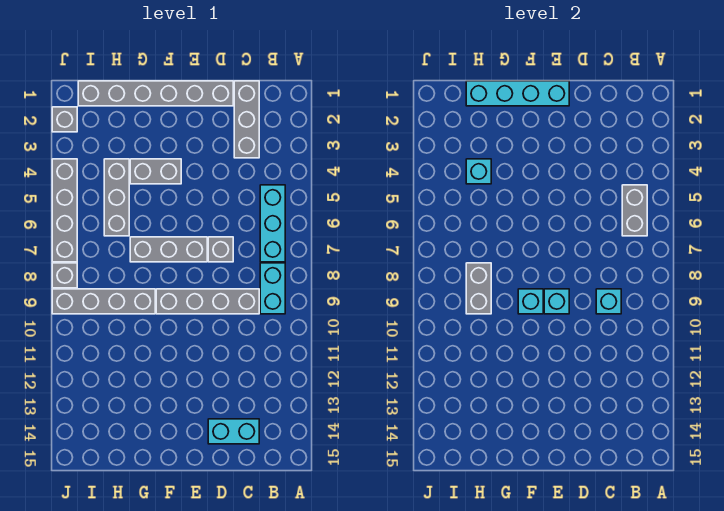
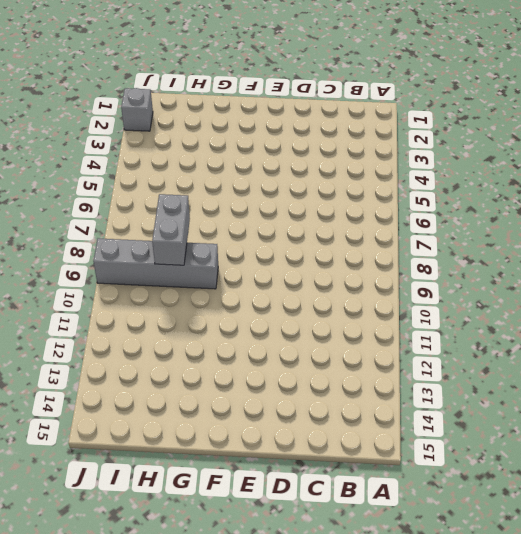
none -> cyan brick B5:B7 level 1
none -> cyan brick B8:B9 level 1
none -> grey brick C1:C3 level 1

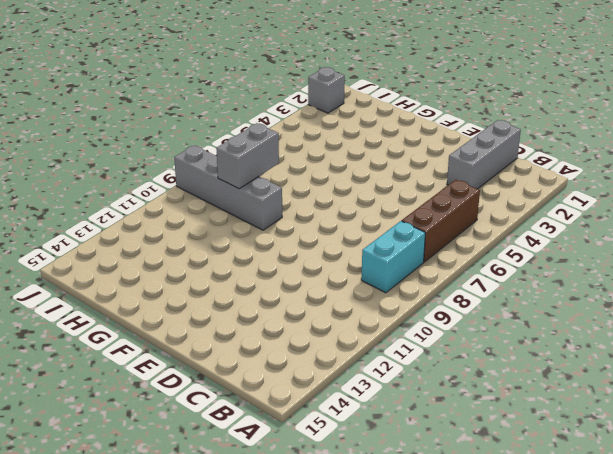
brown brick B5:B7 level 1 -> cyan brick B5:B7 level 1
none -> grey brick C9:F9 level 1
none -> cyan brick C14:D14 level 1
none -> grey brick D1:I1 level 1

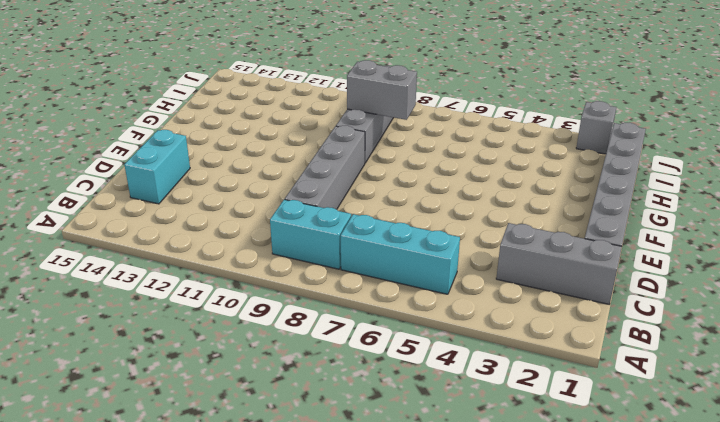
none -> grey brick D7 level 1
none -> grey brick E7:G7 level 1
none -> grey brick F4:G4 level 1

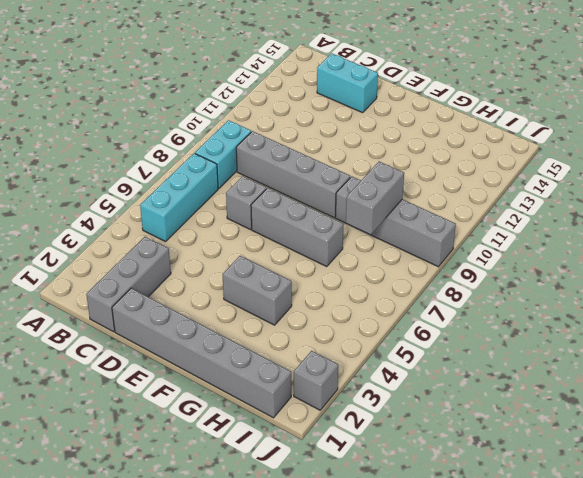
none -> grey brick H4:H6 level 1
none -> grey brick J4:J7 level 1
none -> grey brick J8 level 1

